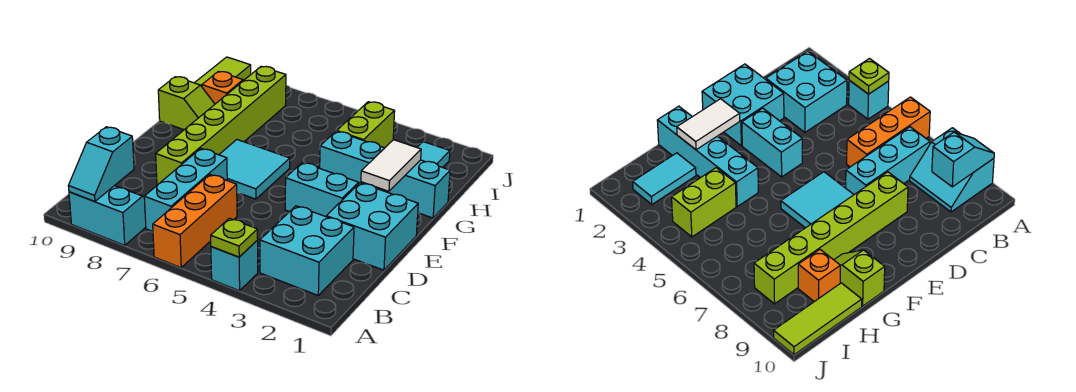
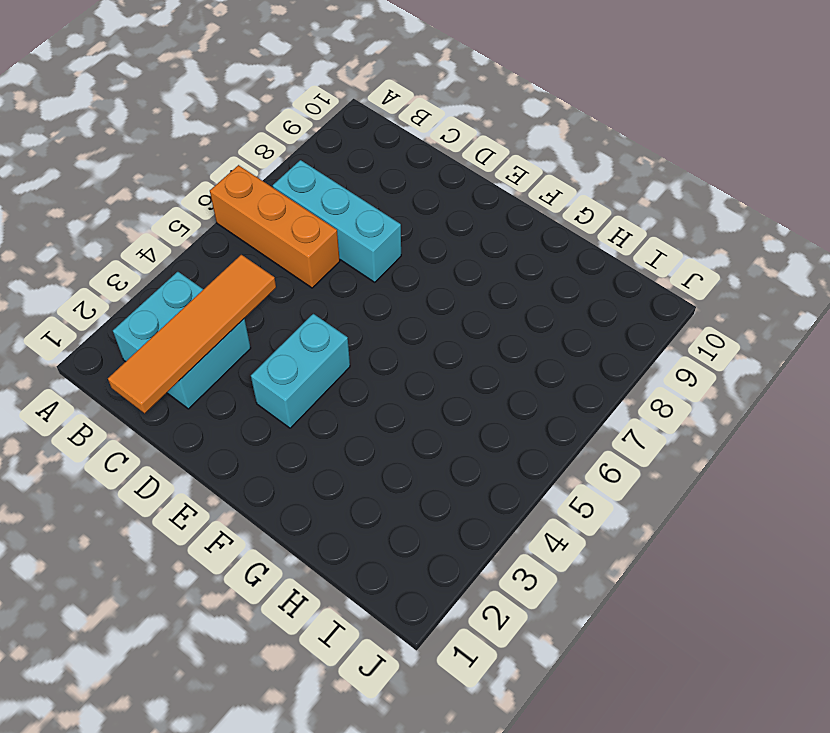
orange tile C1:C4 level 2 -> none
none -> cyan brick A4 level 1
none -> cyan slope A8:B9 level 1 top A
none -> cyan brick D1:E2 level 1

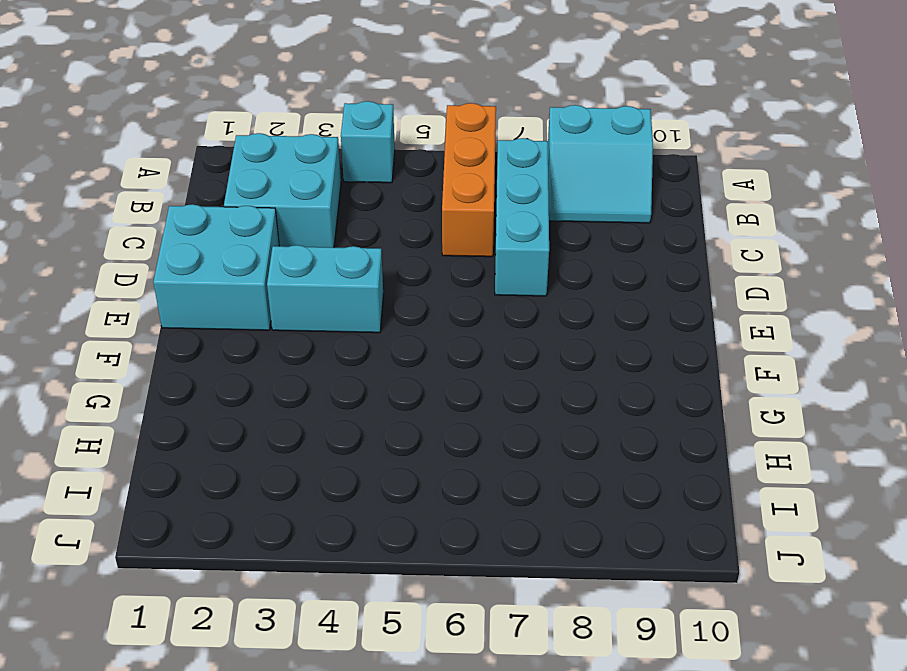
none -> lime brick D8:I8 level 1
none -> cyan tile E6:F7 level 1
none -> cyan brick G1:G4 level 1

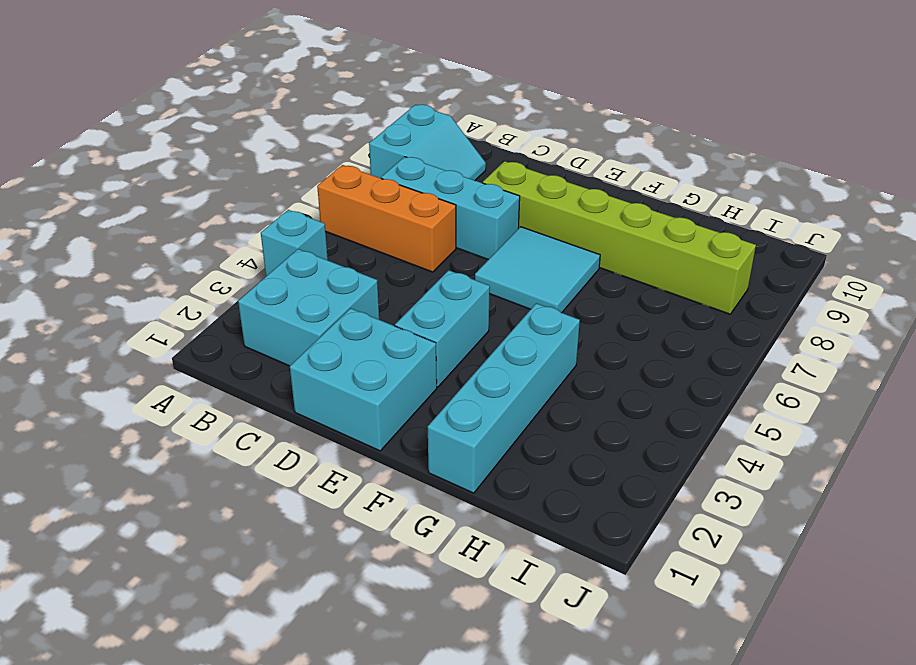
none -> lime slope G9:G10 level 1 top 10
none -> cyan tile H2:I2 level 1
none -> lime brick H4:I4 level 1

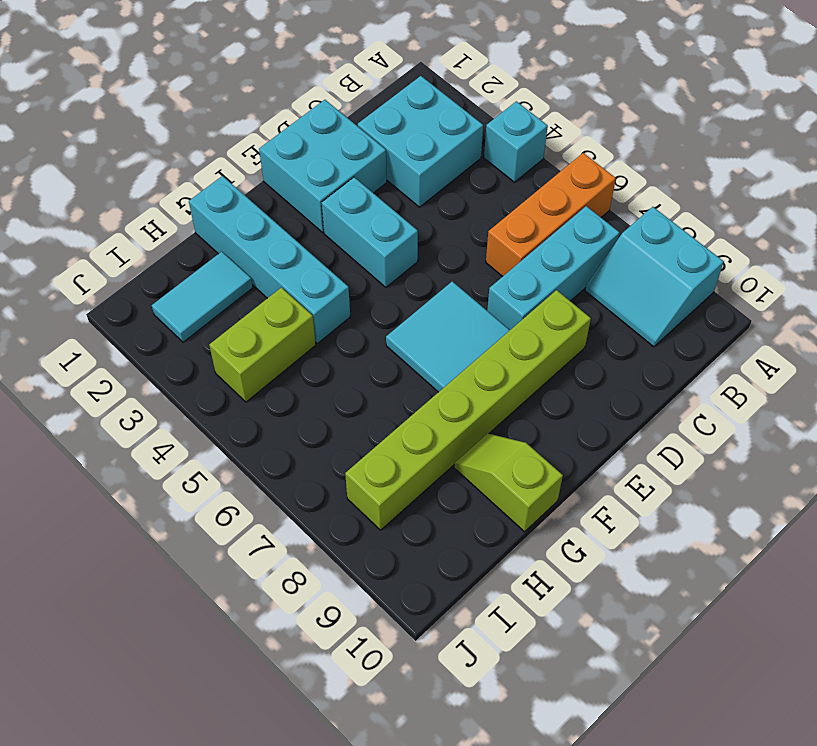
none -> orange brick H9 level 1
none -> lime tile H10:J10 level 1
none -> lime plate A4 level 2

